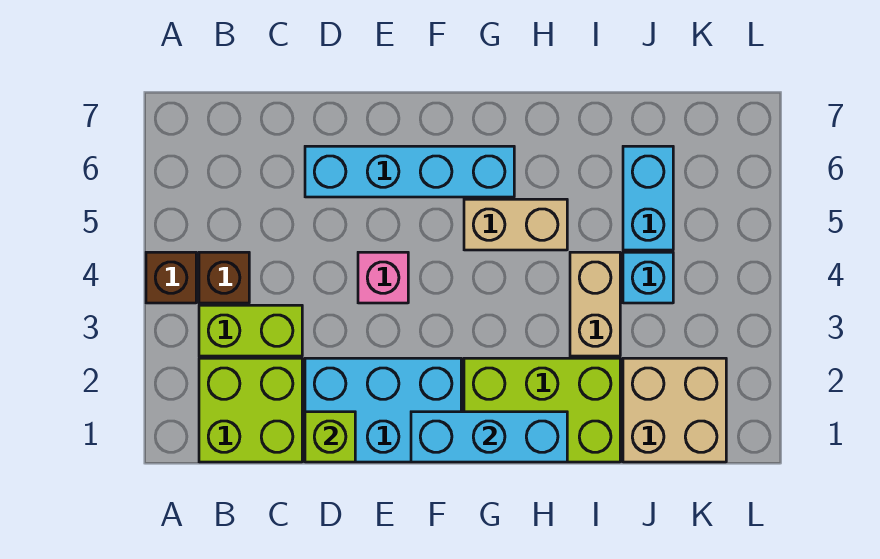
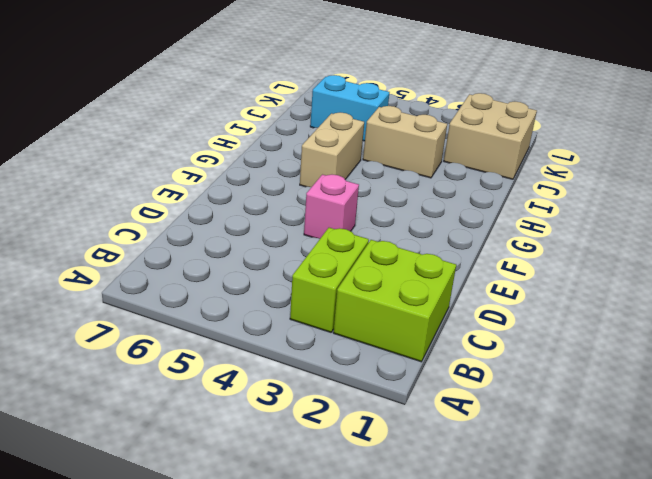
none -> brown brick A4 level 1
none -> brown brick B4 level 1
none -> cyan brick D1:F2 level 1

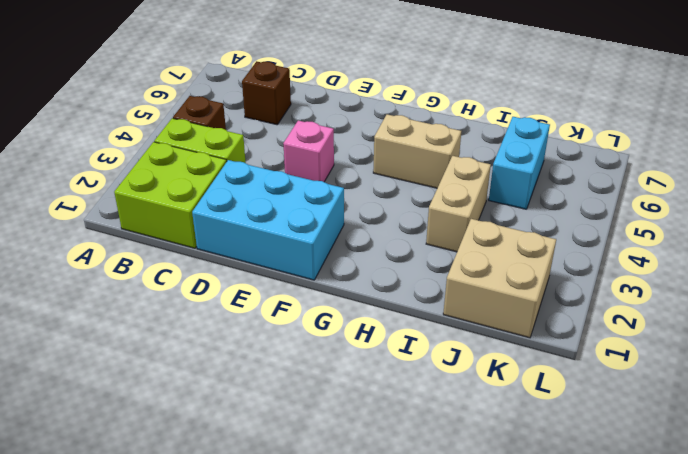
brown brick C6 level 1 -> brown brick A4 level 1
none -> cyan brick D6:G6 level 1
none -> lime brick G1:I2 level 1
none -> cyan brick J4 level 1

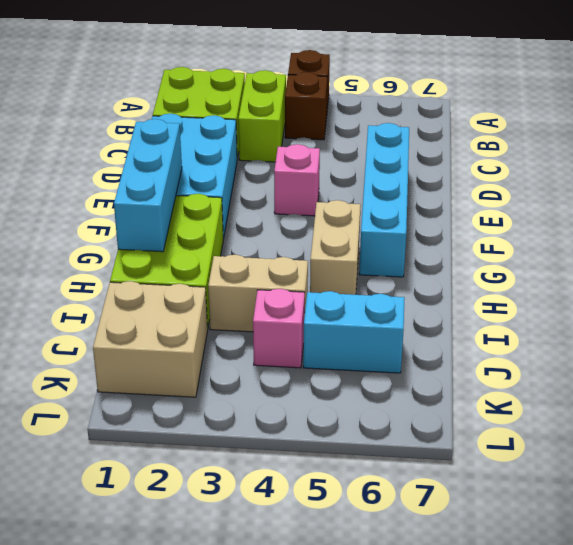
pink brick J4 level 1 -> cyan brick J4 level 1
none -> lime brick D1 level 2

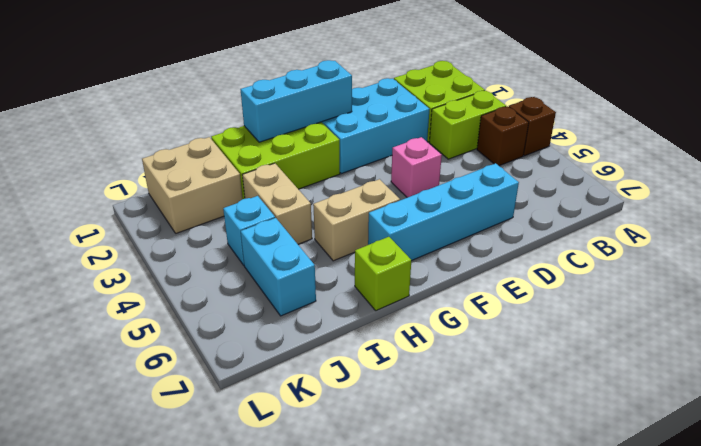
lime brick H7 level 1 -> lime brick D1 level 2

